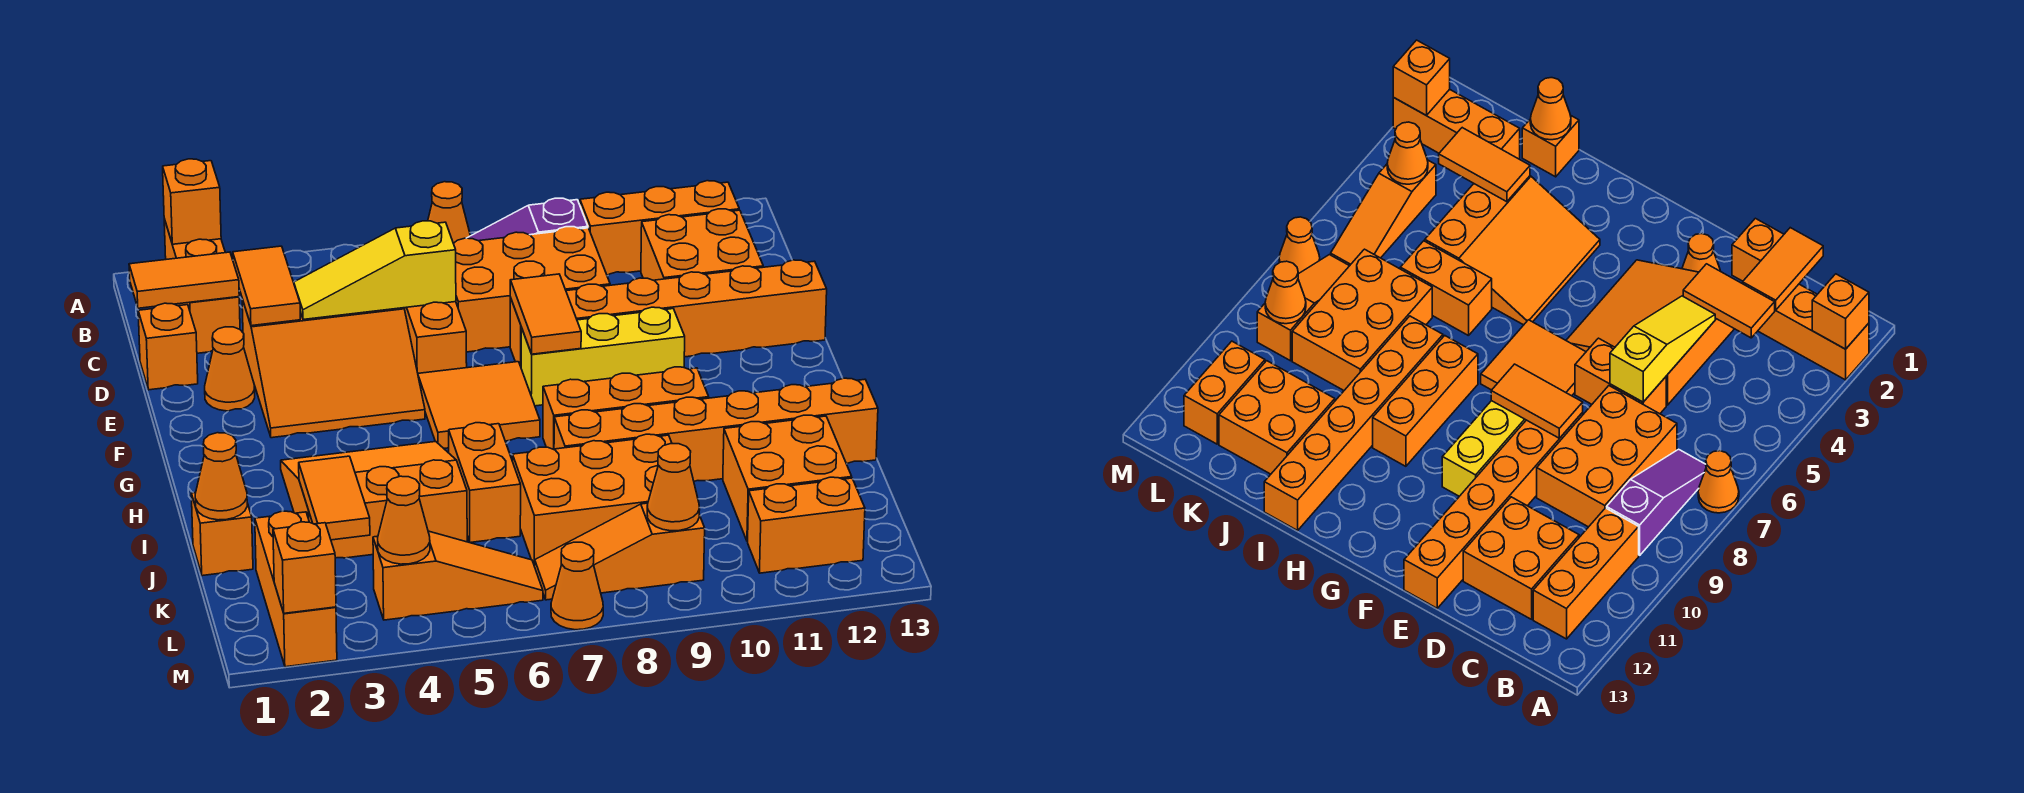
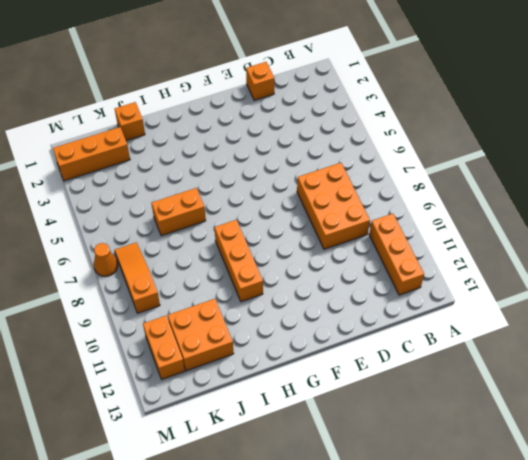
none -> orange brick A2:C2 level 1
none -> orange cone A7 level 1
none -> purple slope B7:B9 level 1 top 9
none -> orange brick C11:D12 level 1

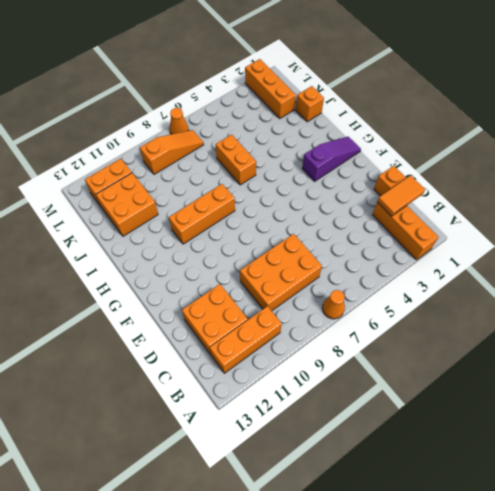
purple slope G1:G3 level 1 top 3 -> purple slope B7:B9 level 1 top 9
none -> orange slope D3:F5 level 1 top D
none -> orange brick D6:E6 level 1
none -> orange cone E2 level 1
none -> orange brick E8:E13 level 1

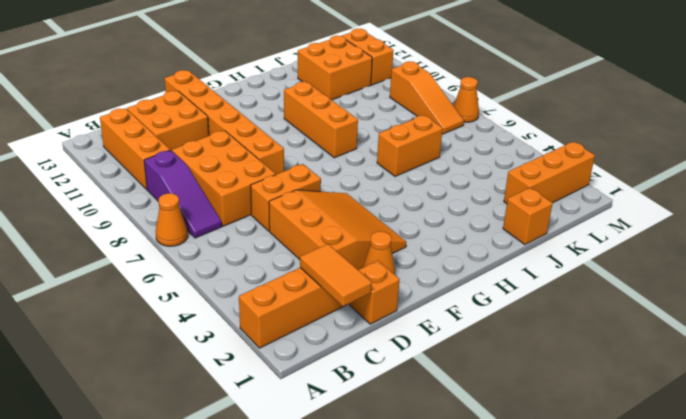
none -> orange tile F6:G7 level 1
none -> yellow brick F8:F10 level 1
none -> orange slope H3:J5 level 1 top J
none -> orange brick I8:I13 level 1

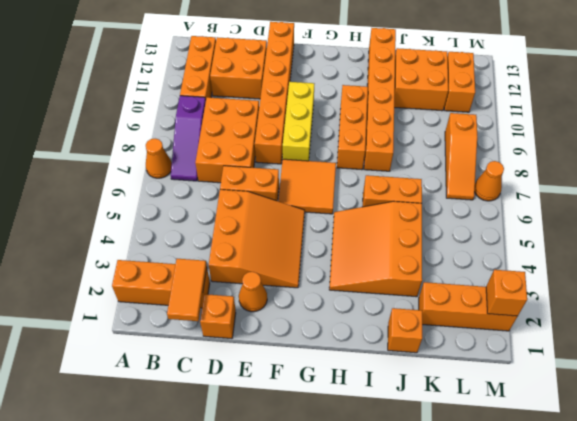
none -> orange brick J7:K9 level 1
none -> orange slope L4:L6 level 1 top 4
none -> orange brick A2 level 2
none -> orange tile C3:D3 level 2

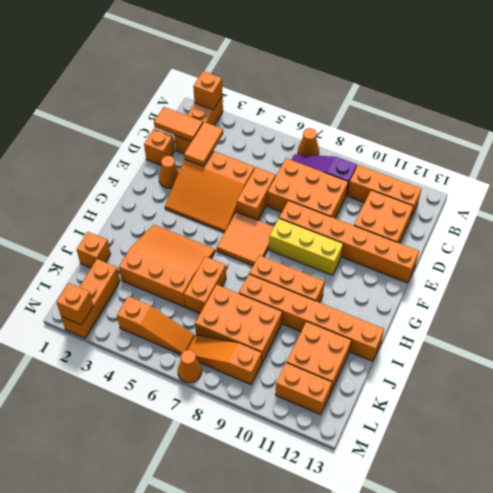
none -> yellow slope D4:D6 level 2 top 6
none -> orange tile E8:F8 level 2
none -> orange cone J1 level 2
none -> orange tile J3:K3 level 2

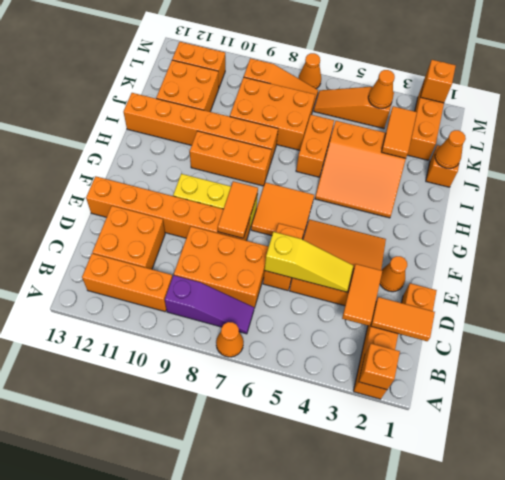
none -> orange cone L9 level 2

